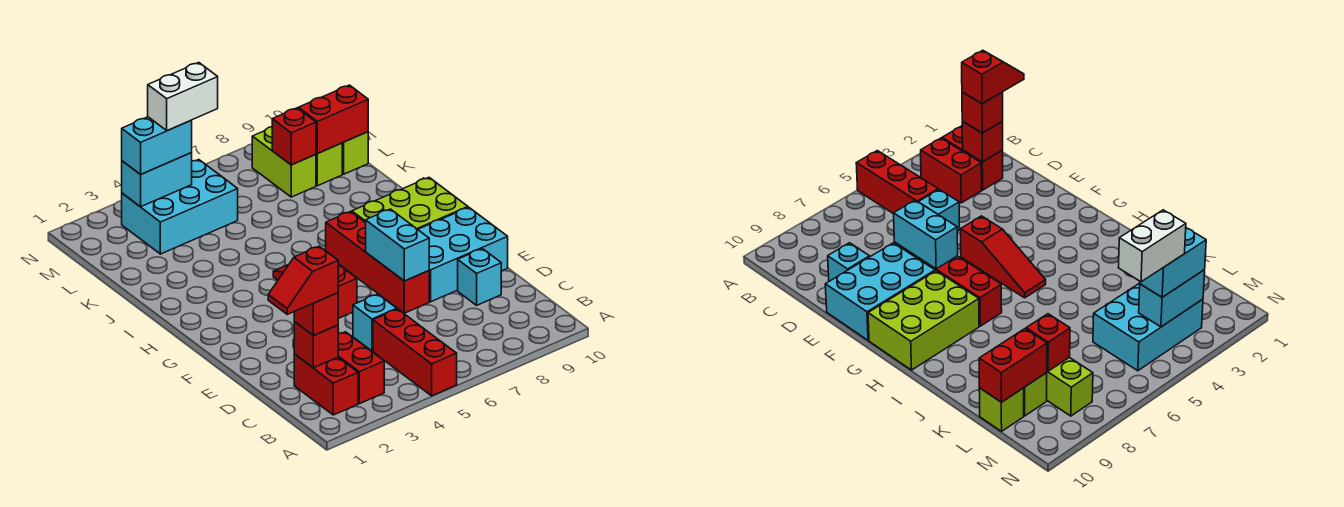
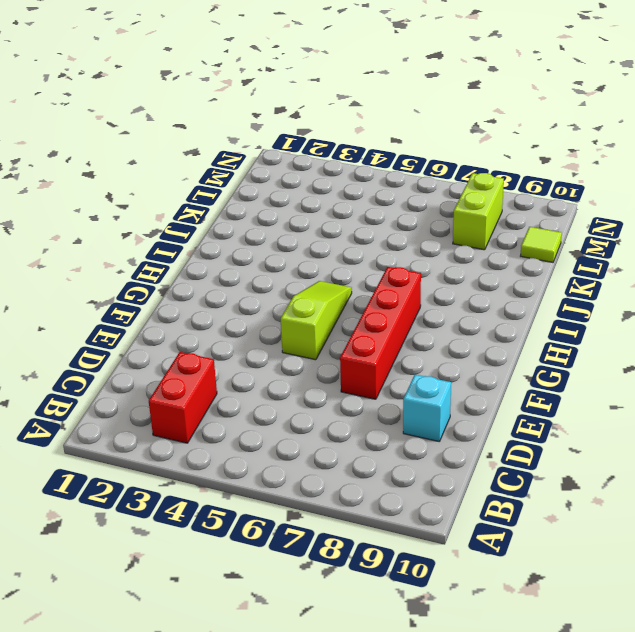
lime slope F5:H5 level 1 top F -> red slope F5:H5 level 1 top F
lime tile L10 level 1 -> lime brick L10 level 1
none -> red brick A5:C5 level 1
none -> red brick B2:C2 level 1
none -> cyan brick D5 level 1

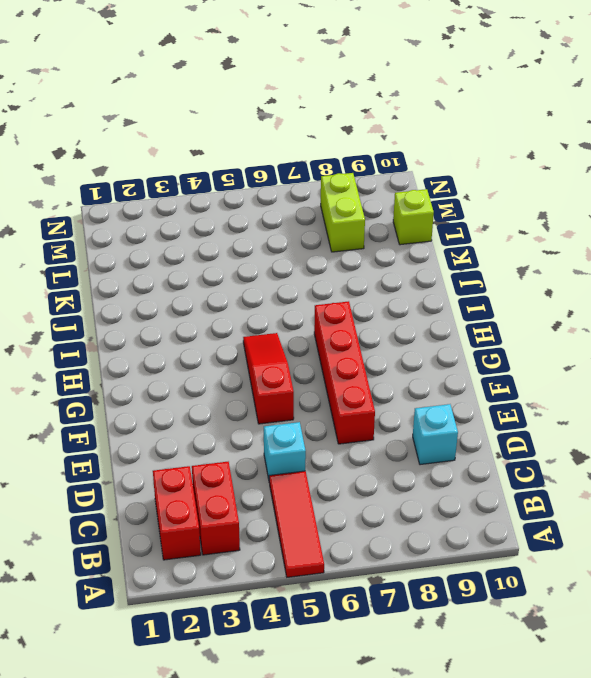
red tile A5:C5 level 1 -> red brick A5:C5 level 1
none -> cyan brick E8:F10 level 1
none -> lime brick G8:H10 level 1
none -> cyan brick L3:M5 level 1

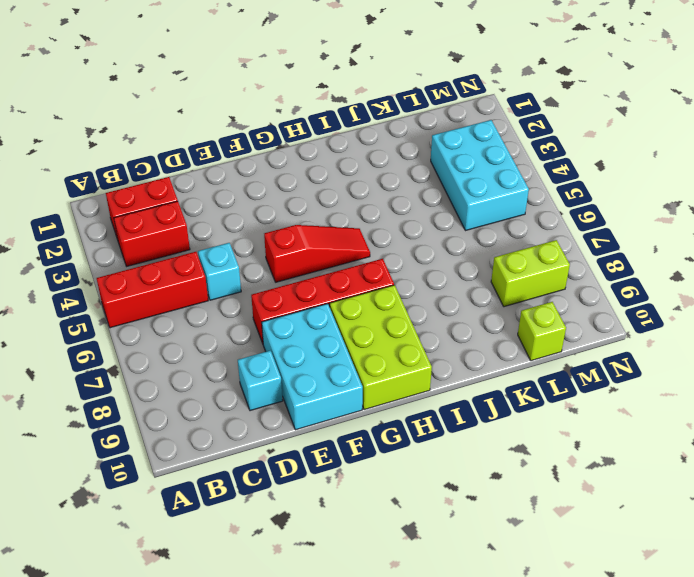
none -> lime brick L9 level 1
none -> red brick C2 level 2
none -> cyan brick E7:F7 level 2

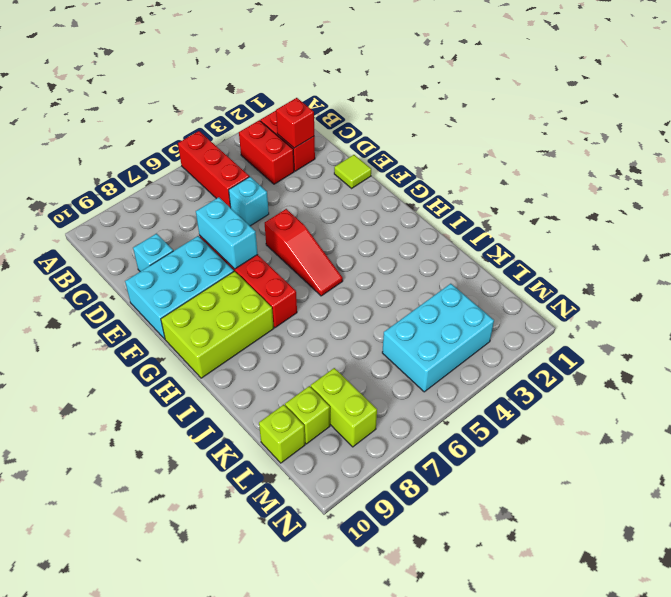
lime tile E1 level 1 -> none
none -> red brick L8 level 2
none -> red brick L9:L10 level 2
none -> cyan brick M3:M4 level 2

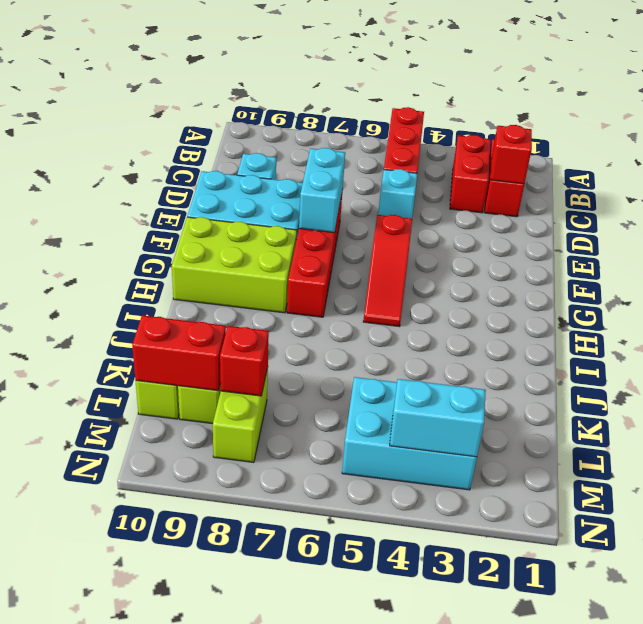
none -> red brick C2 level 3
none -> cyan brick M3:M4 level 3
none -> red slope C1:C2 level 4 top 2

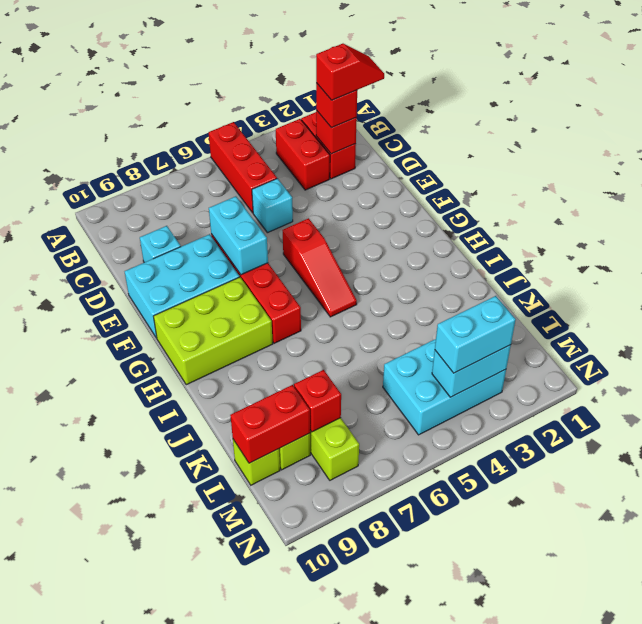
none -> white brick M4:M5 level 4

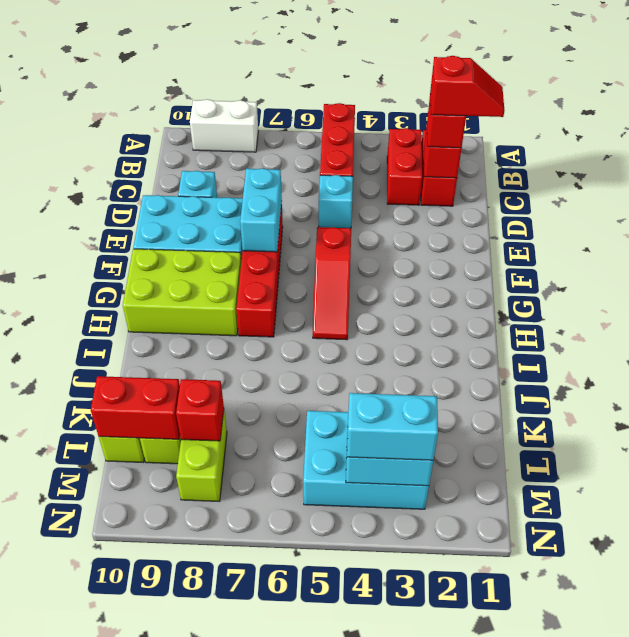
white brick A8:A9 level 1 -> white brick M4:M5 level 4

